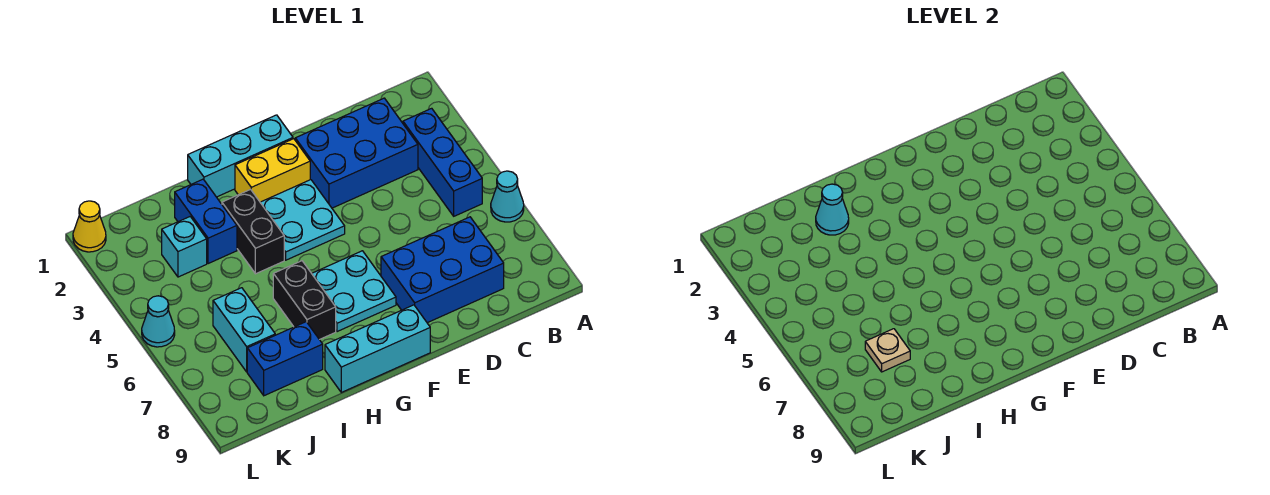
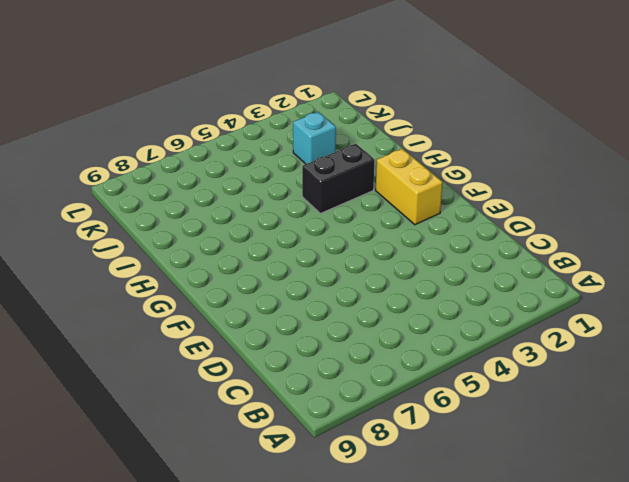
none -> cyan cone A6 level 1
none -> blue brick B3:B5 level 1
none -> blue brick C2:E3 level 1

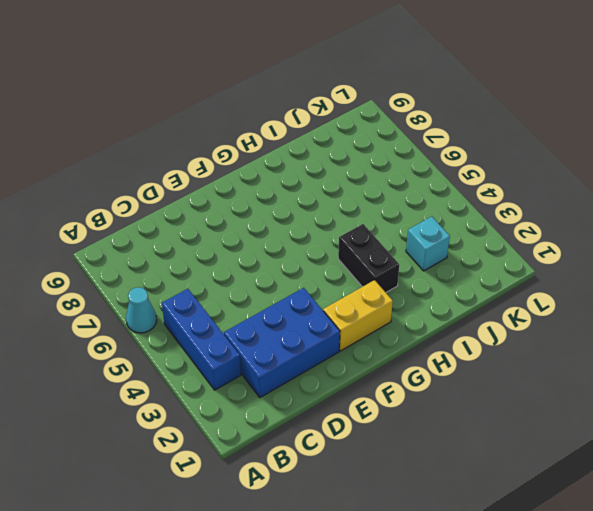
none -> blue brick C7:E8 level 1
none -> cyan brick F1:H1 level 1
none -> cyan plate F3:G4 level 1

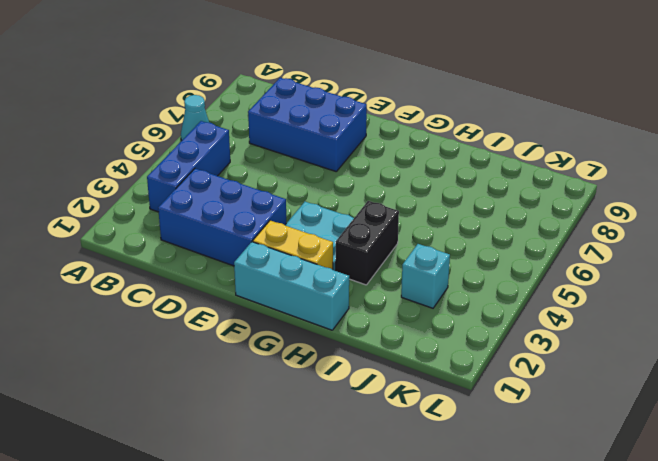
none -> cyan plate F6:G7 level 1
none -> cyan brick F9:H9 level 1
none -> black brick H6:H7 level 1

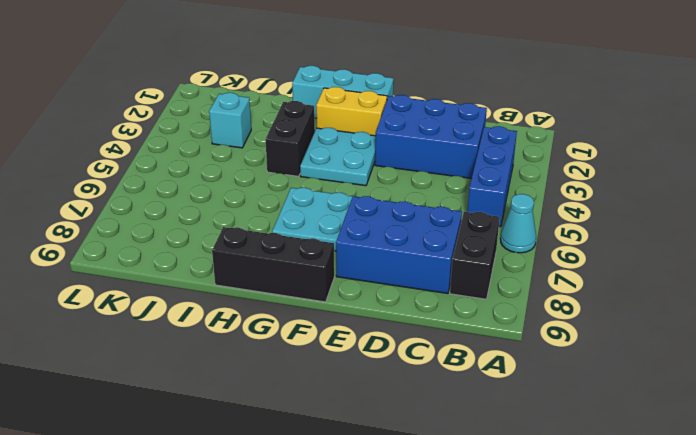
black brick B7:B8 level 1 -> black brick H6:H7 level 1
black brick F9:H9 level 1 -> cyan brick F9:H9 level 1
none -> blue brick I2:I3 level 1
none -> blue brick I8:J8 level 1
none -> cyan brick J6:J7 level 1

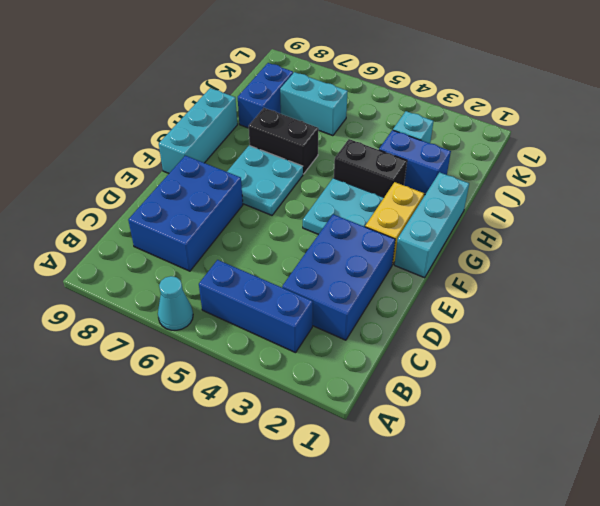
none -> yellow cone L1 level 1
none -> cyan cone L5 level 1
none -> cyan cone I2 level 2

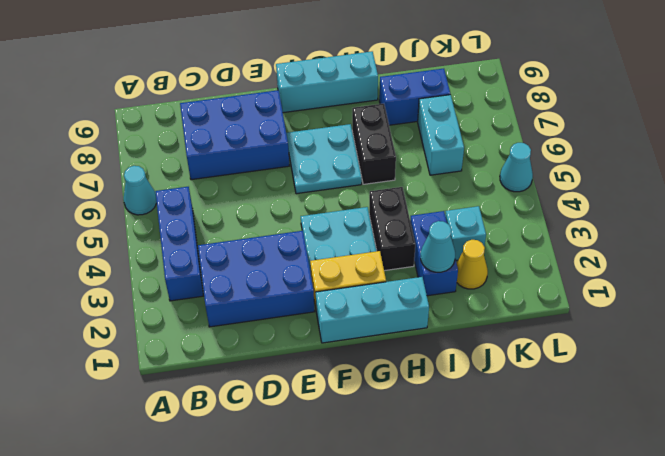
yellow cone J2 level 1 -> yellow cone L1 level 1
none -> tan plate J7 level 2

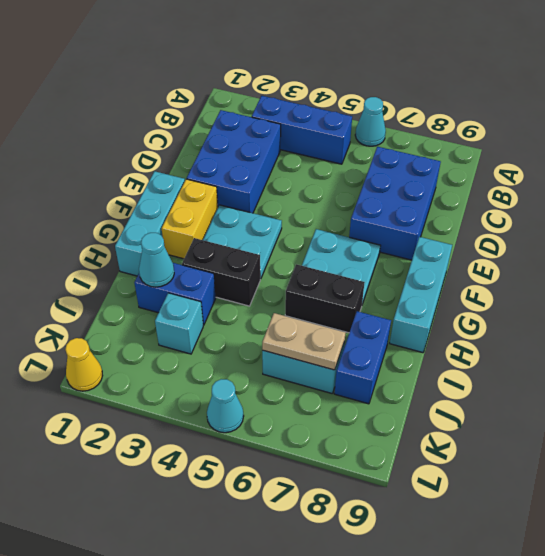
tan plate J6:J7 level 2 -> tan plate J7 level 2

